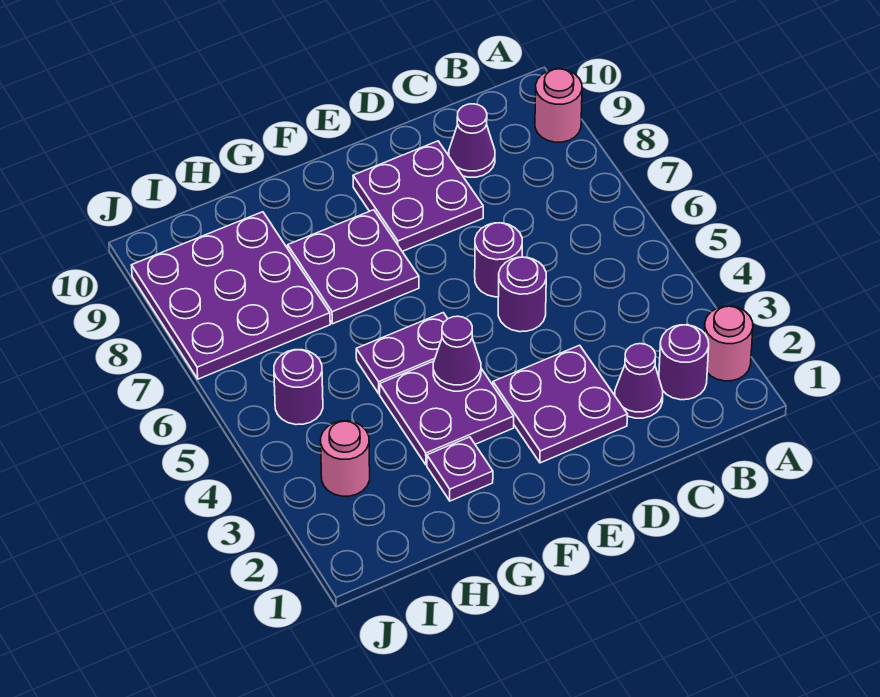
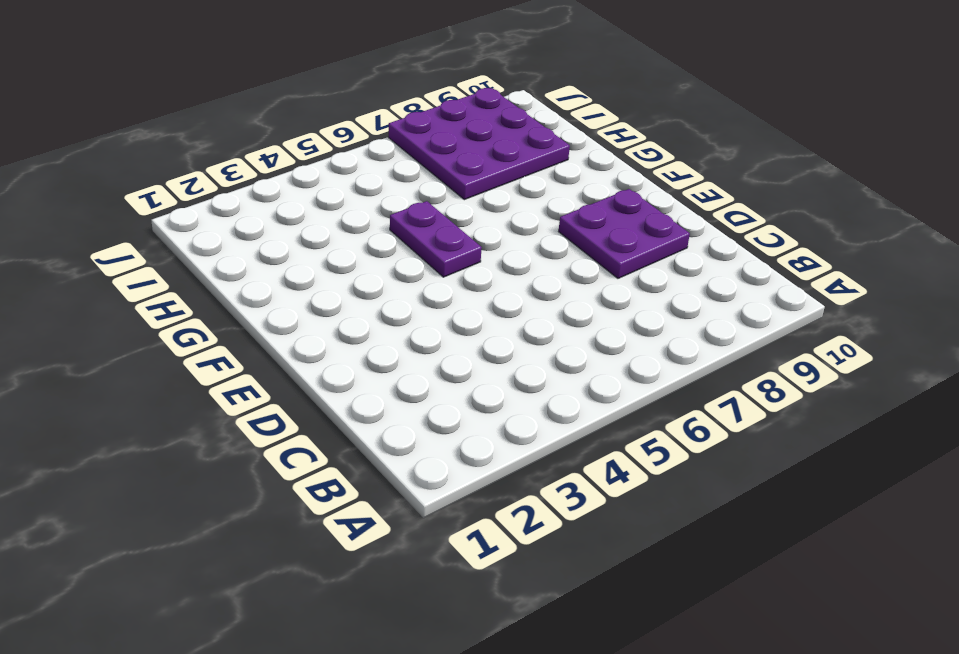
none -> pink round brick A2 level 1
none -> pink round brick A9 level 1
none -> purple round brick B2 level 1

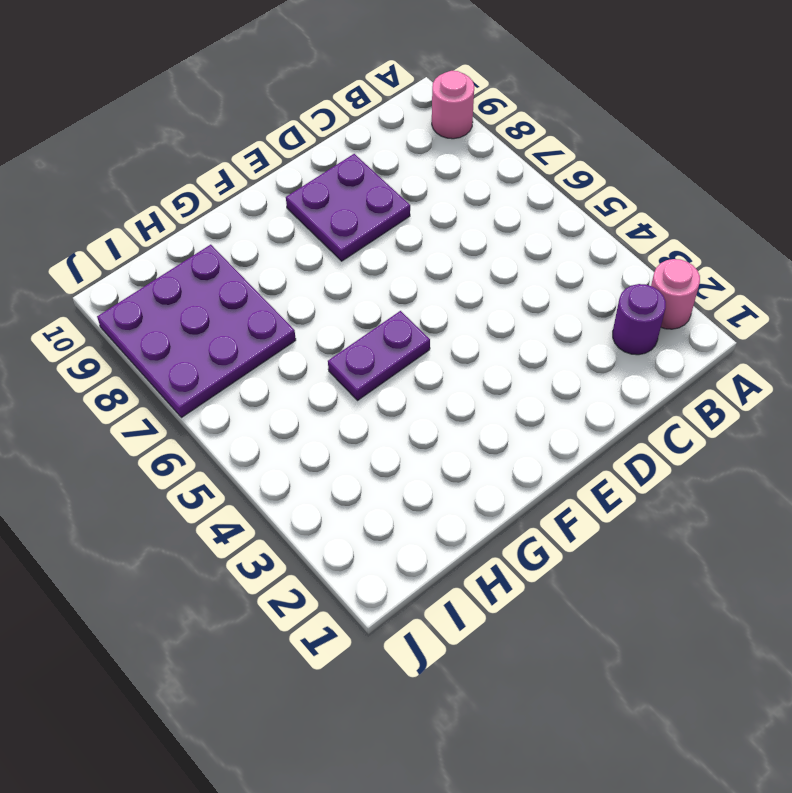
none -> purple cone C2 level 1
none -> purple cone C9 level 1
none -> purple plate D2:E3 level 1

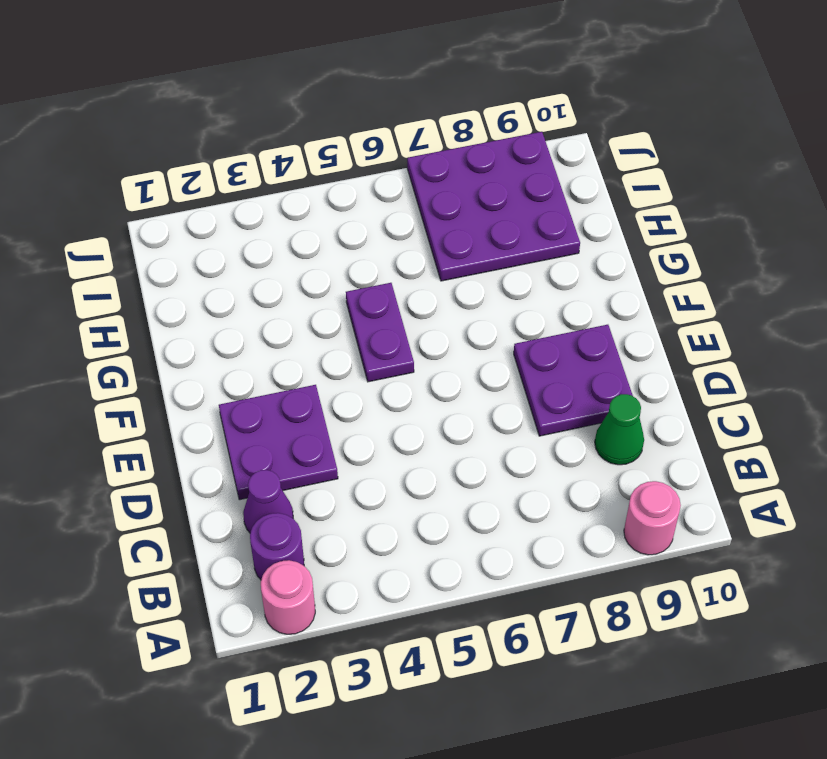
green cone C9 level 1 -> purple cone C9 level 1
none -> purple round brick D5 level 1
none -> purple round brick D6 level 1
none -> purple plate F3:G4 level 1

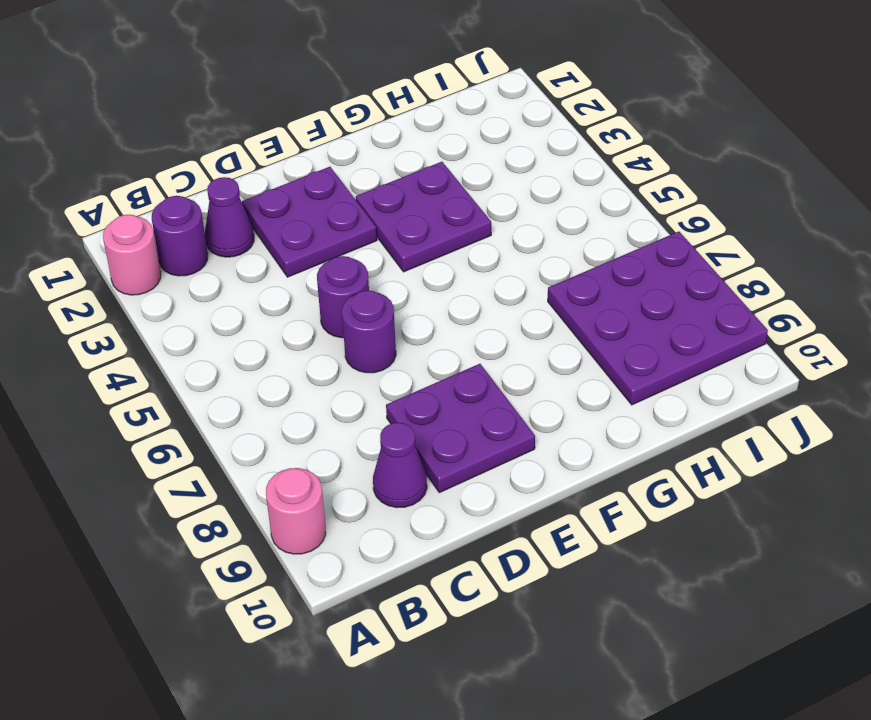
none -> purple plate F5:G5 level 1
none -> purple plate F7:G8 level 1
none -> purple plate G2 level 1

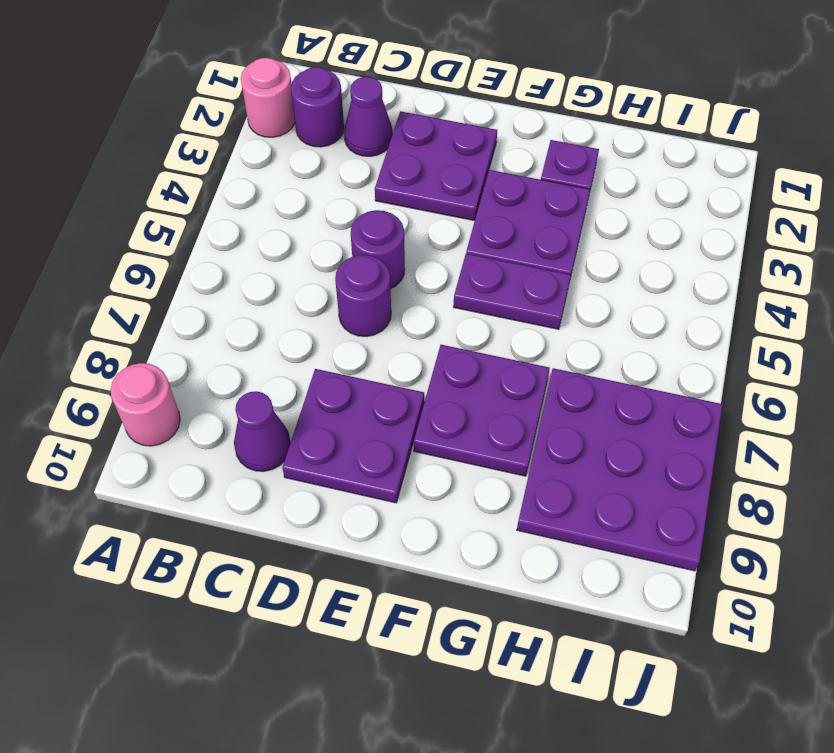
none -> pink round brick I3 level 1
none -> purple round brick I5 level 1
none -> purple cone F4 level 2

